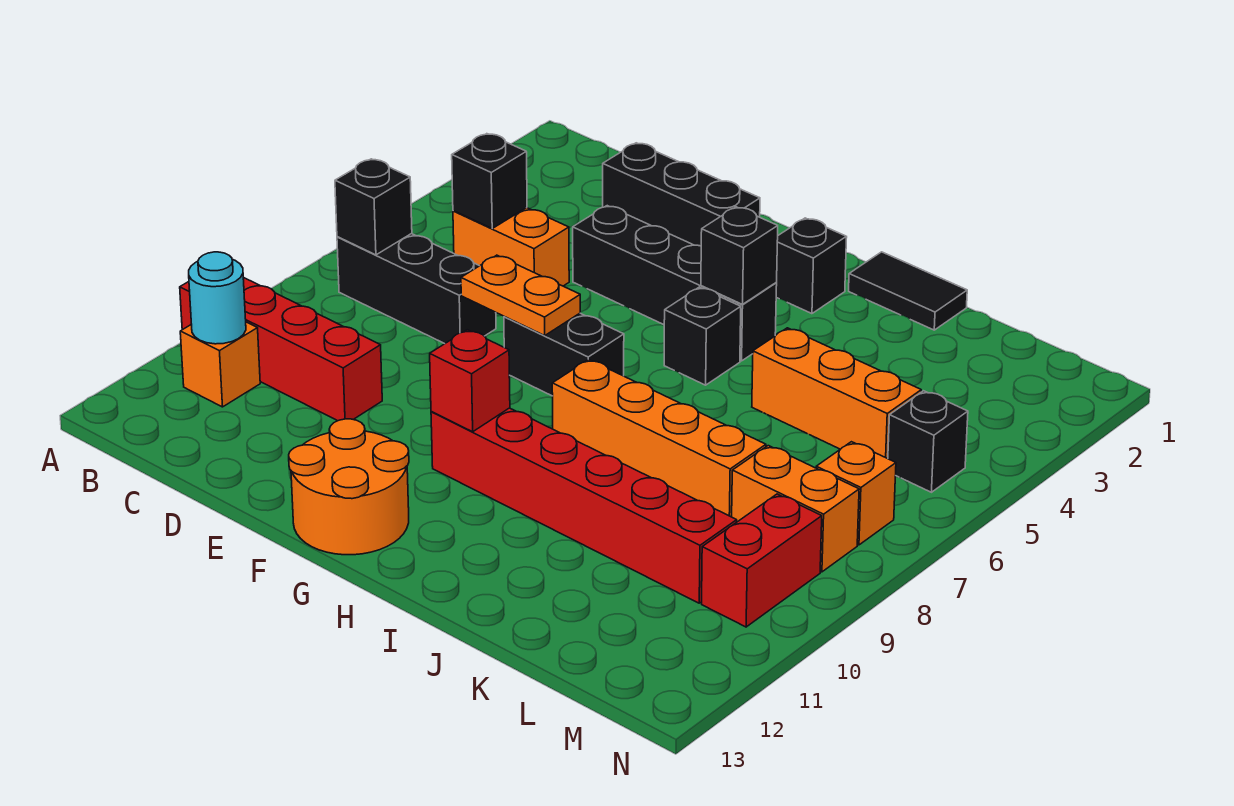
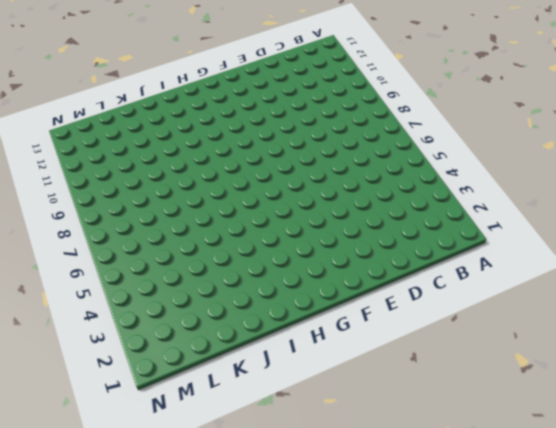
none -> red brick A10:D10 level 1
none -> black brick B7:D7 level 1
none -> orange brick B11 level 1

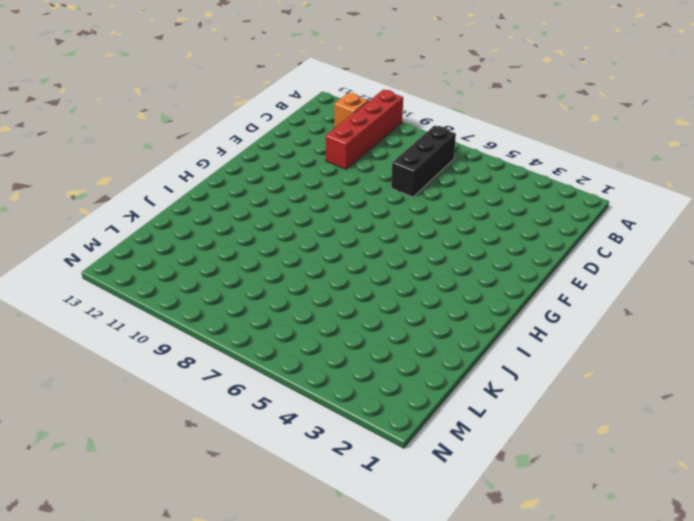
none -> orange brick C5:D5 level 1
none -> black brick D2:F2 level 1
none -> black brick E4:H4 level 1

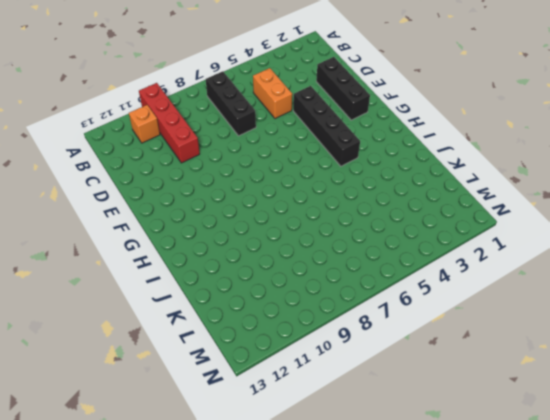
none -> black brick F7:G7 level 1
none -> orange round brick F12:G13 level 1
none -> red brick G10:L10 level 1

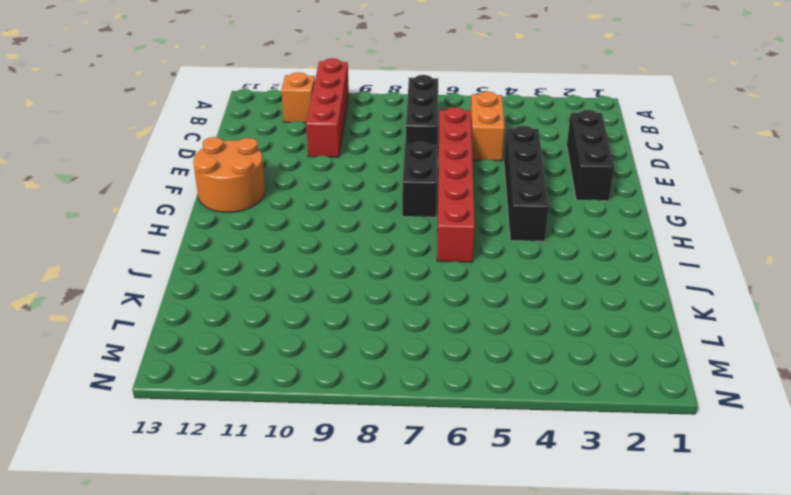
red brick D6:I6 level 1 -> red brick G10:L10 level 1
none -> black brick H2 level 1
none -> black brick H5 level 1
none -> orange brick H8:K8 level 1

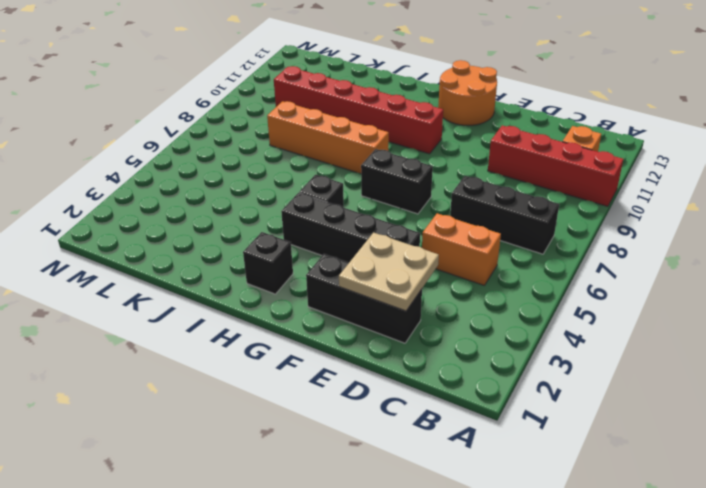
tan plate D2:E3 level 2 -> none
none -> black tile I1:J1 level 1
none -> orange brick J5:L5 level 1
none -> orange brick L8:M8 level 1

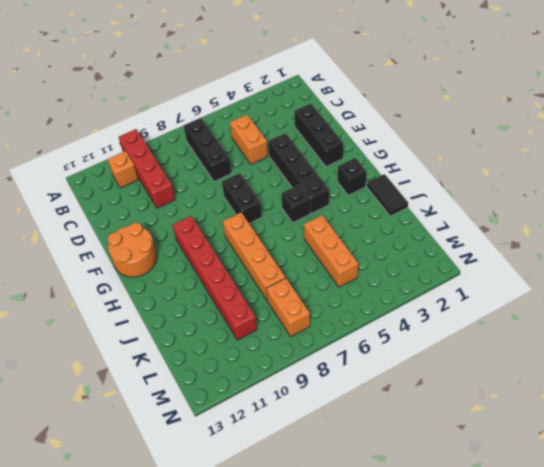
none -> black brick M5 level 1
none -> orange brick M7 level 1
none -> red brick M9:M10 level 1

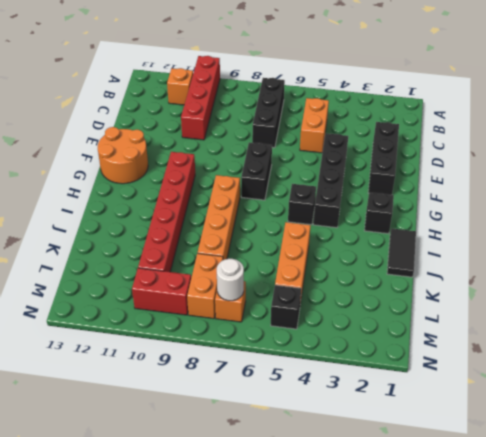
white round brick M7 level 2 -> none
none -> black brick B7 level 2
none -> cyan round brick B11 level 2
none -> black brick C5 level 2

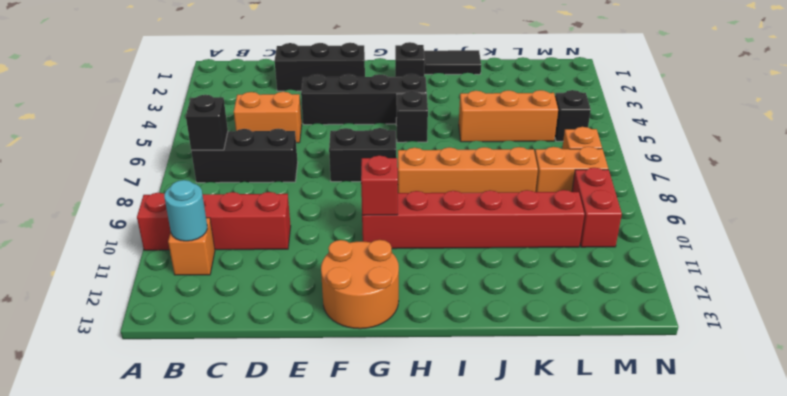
none -> black brick C5 level 2
none -> orange plate E7:F7 level 2
none -> black brick H4 level 2

